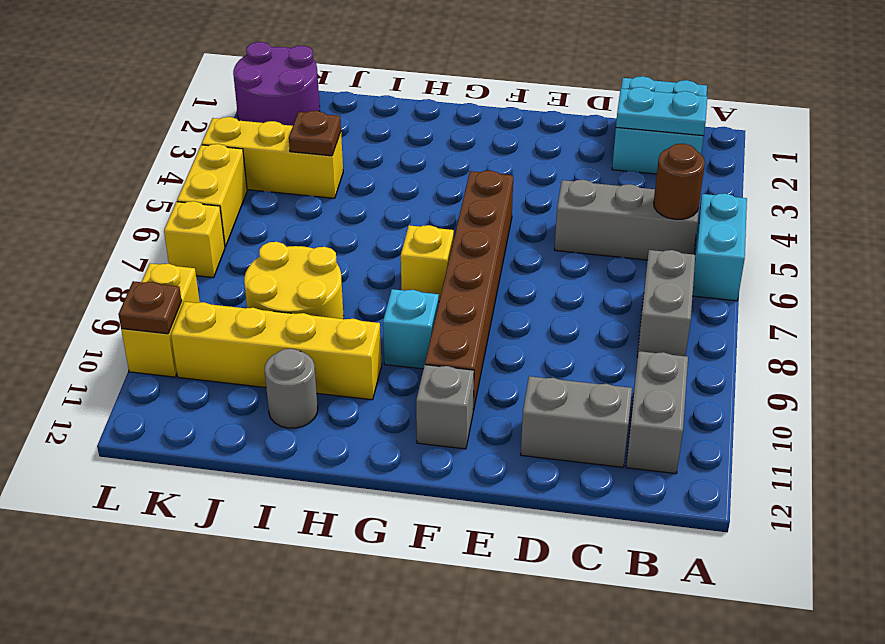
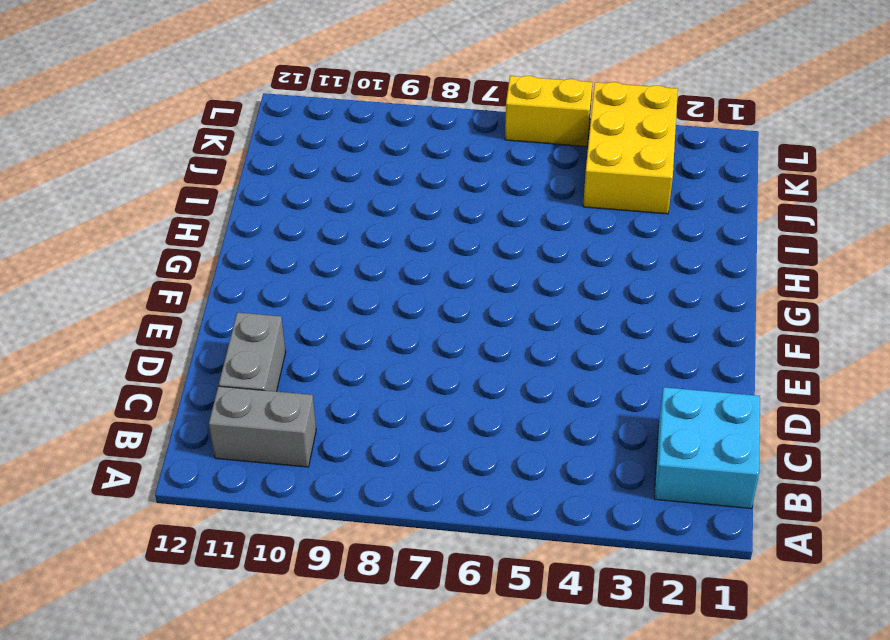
yellow brick J3:L4 level 1 -> yellow brick J4:L4 level 1
none -> cyan brick A5:A6 level 1
none -> grey brick B5:D5 level 1
none -> grey brick B7:B8 level 1

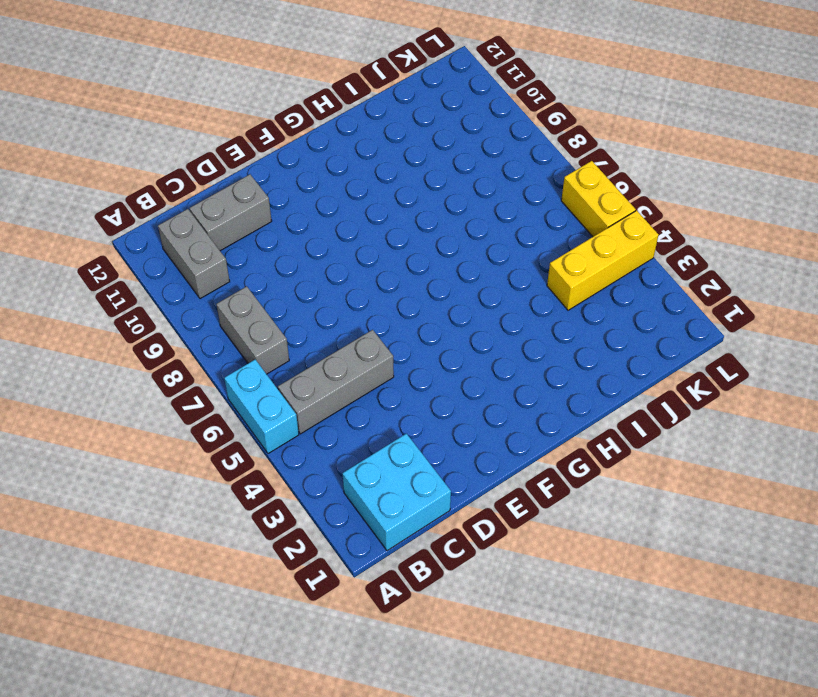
none -> brown brick F5:F10 level 1
none -> grey brick F11 level 1
none -> yellow brick G7 level 1

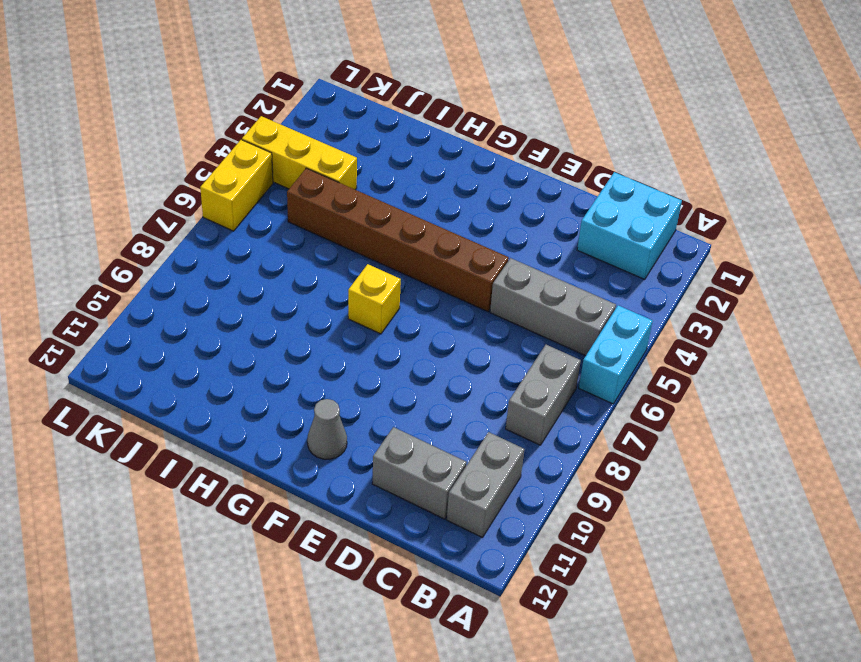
brown brick E5:J5 level 1 -> brown brick F5:F10 level 1
grey cone F11 level 1 -> grey brick F11 level 1
none -> cyan brick G9 level 1
none -> yellow brick H10:K10 level 1
none -> yellow round brick I8:J9 level 1

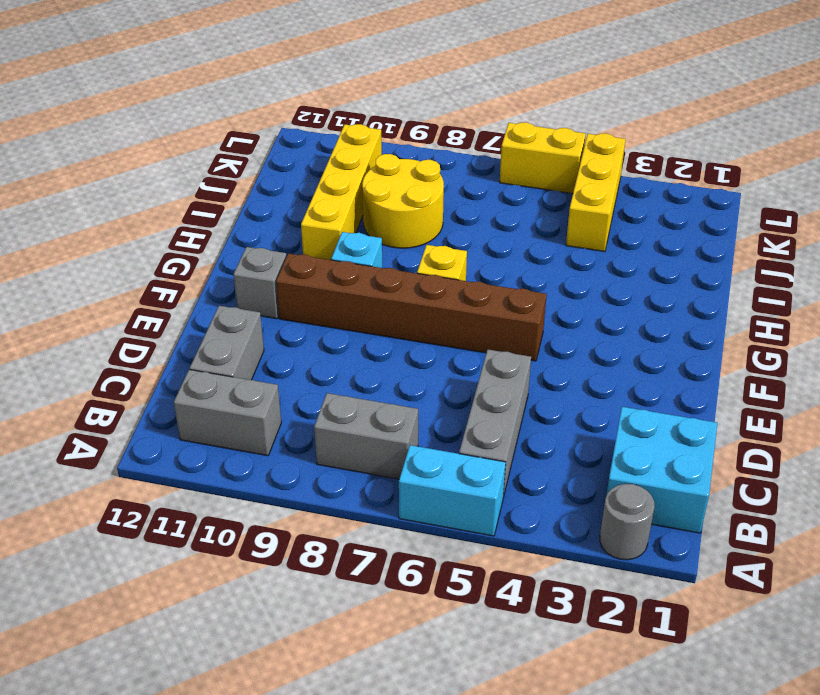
grey round brick A2 level 1 -> grey round brick I11 level 1
none -> purple round brick K1:L2 level 1
none -> yellow brick L7 level 1
none -> yellow brick L9:L10 level 1

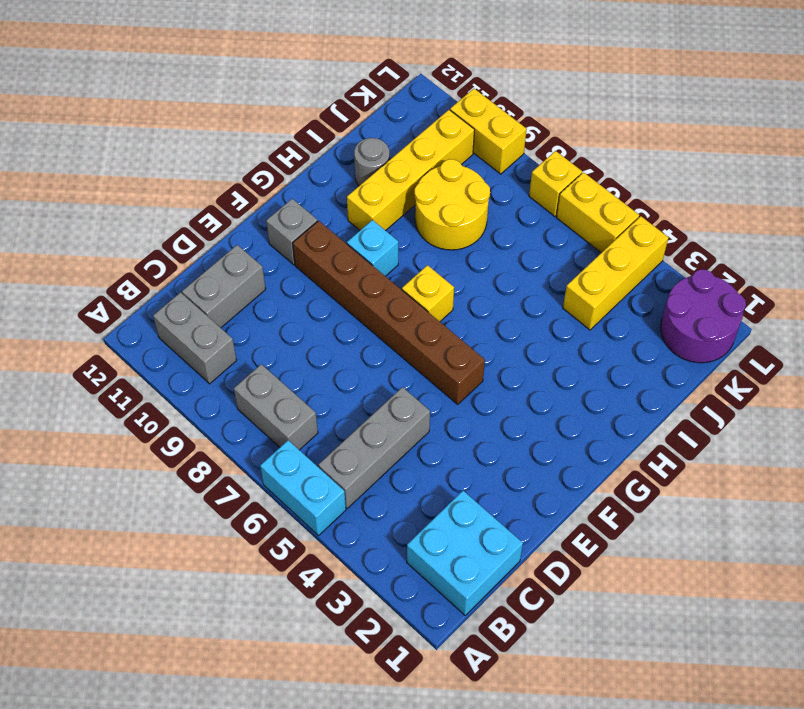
none -> cyan plate B2:C2 level 2
none -> brown round brick B5 level 2
none -> brown plate J4 level 2

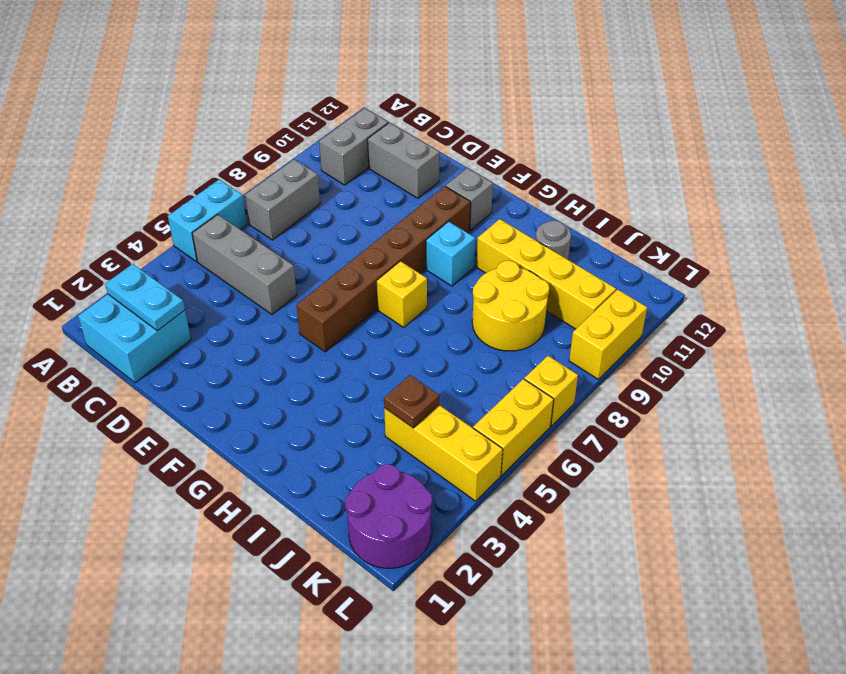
none -> brown round brick B5 level 2
none -> brown plate L10 level 2

